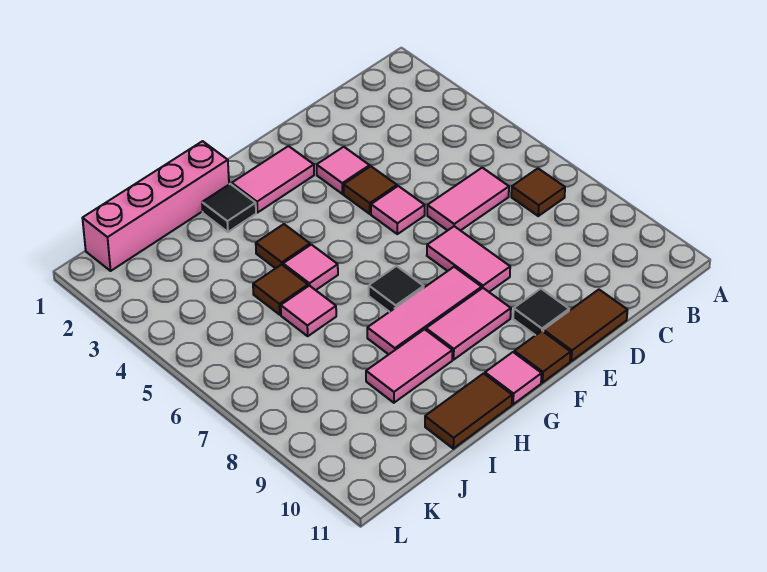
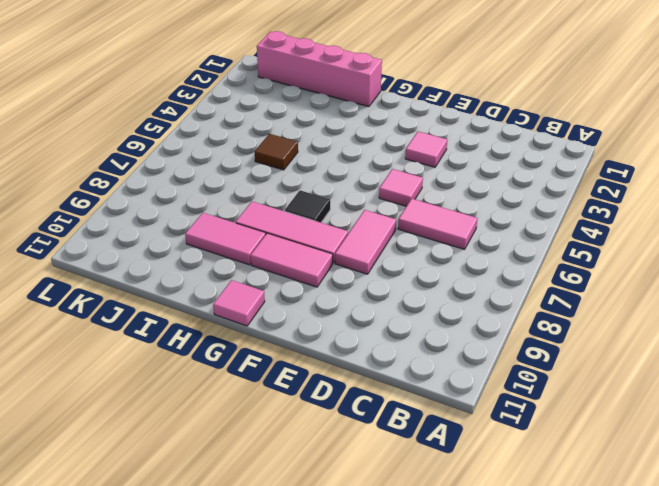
none -> brown tile B7 level 1
none -> brown tile D11:E11 level 1
none -> brown tile E4 level 1

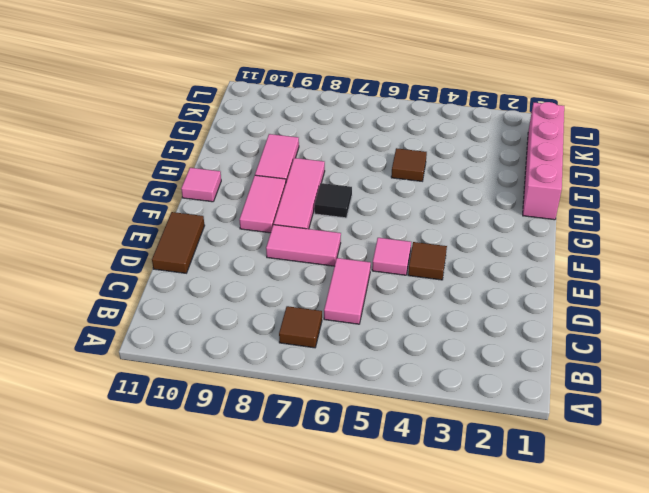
none -> pink tile E3 level 1
none -> black tile E10 level 1
none -> pink tile F2:G2 level 1

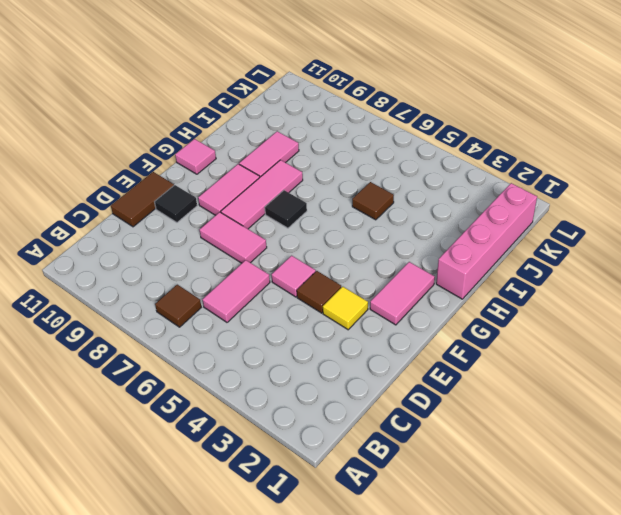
yellow tile E3 level 1 -> pink tile E3 level 1
none -> brown tile F11 level 1
none -> black tile H2 level 1
none -> brown tile H4 level 1

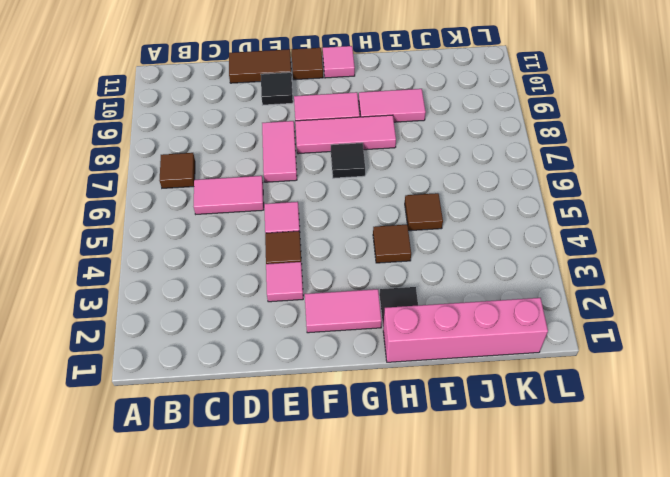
none -> pink tile H5 level 1
none -> brown tile H11:I11 level 1
none -> pink tile I6 level 1

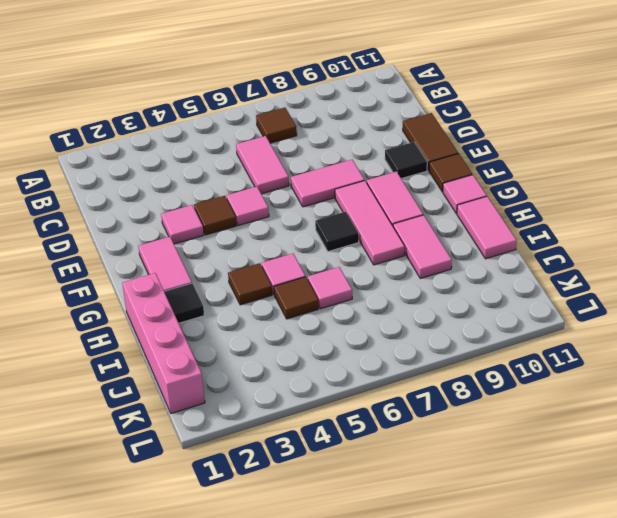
pink tile H11:I11 level 1 -> brown tile H11:I11 level 1

